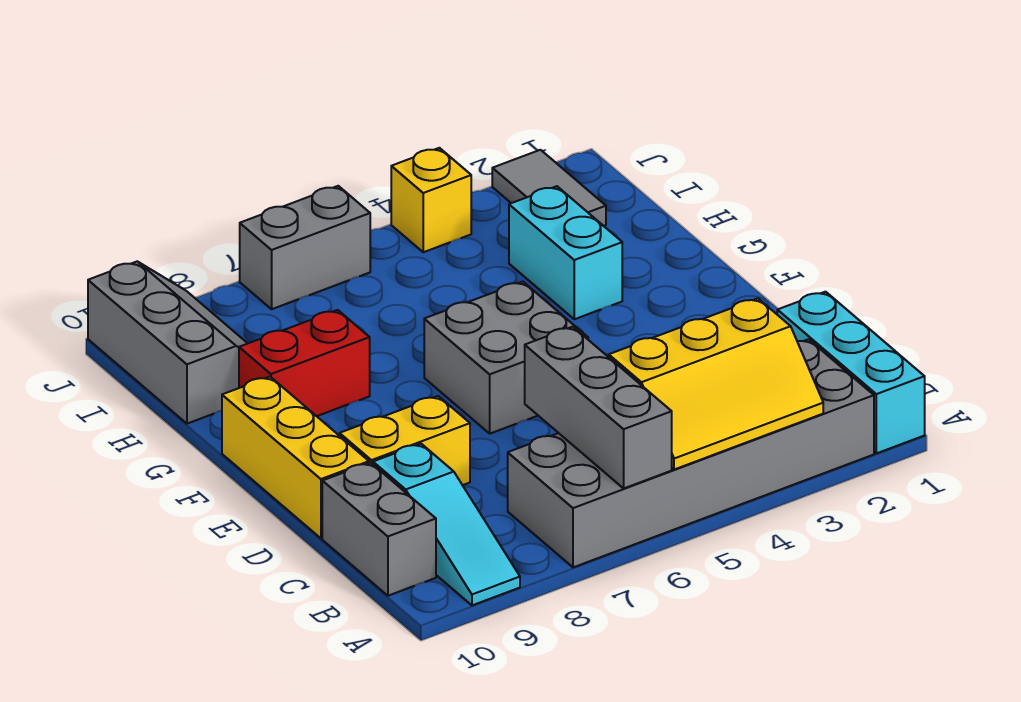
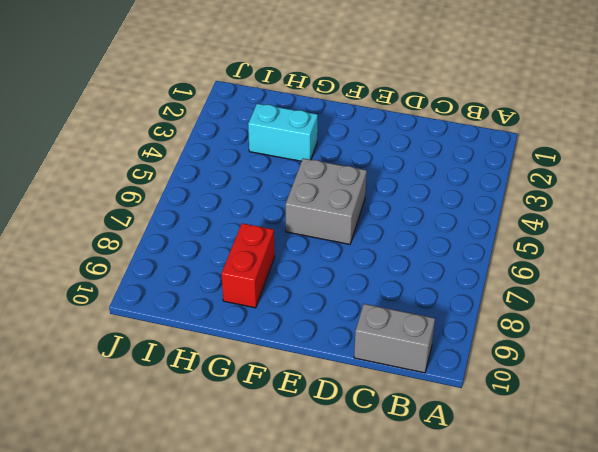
none -> cyan brick A1:C1 level 1
none -> grey brick A2:B7 level 1
none -> cyan slope A9:C9 level 1 top C

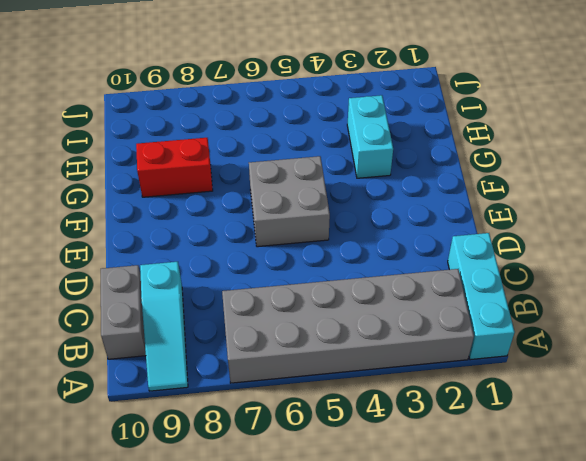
none -> yellow brick D8:D9 level 1
none -> yellow brick D10:F10 level 1
none -> grey slope H9:J10 level 1 top 10

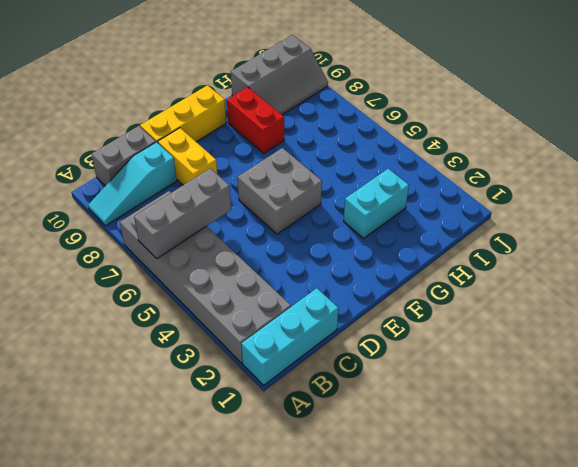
none -> grey tile I2:J2 level 1
none -> yellow brick J4 level 1
none -> grey brick J6:J7 level 1

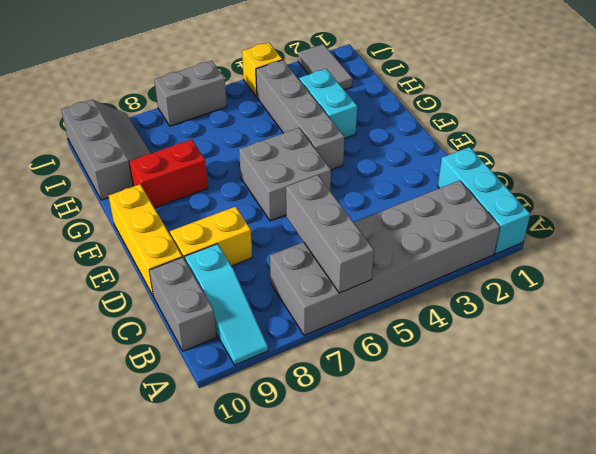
grey brick F4:I4 level 1 -> none
none -> yellow slope A3:B5 level 2 top B

